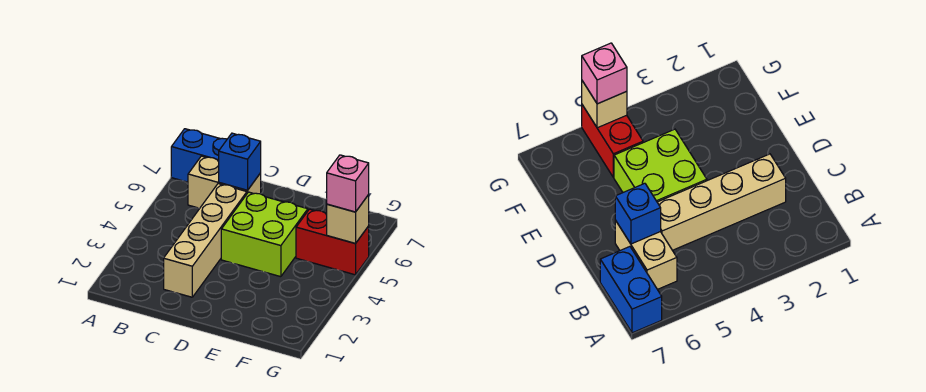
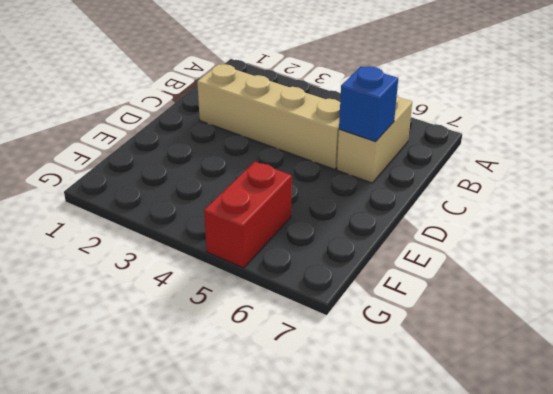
none -> blue brick A7:B7 level 1
none -> lime brick D4:E5 level 1

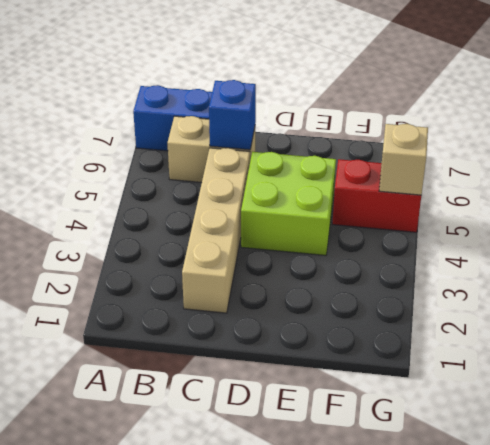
none -> pink brick G5 level 3

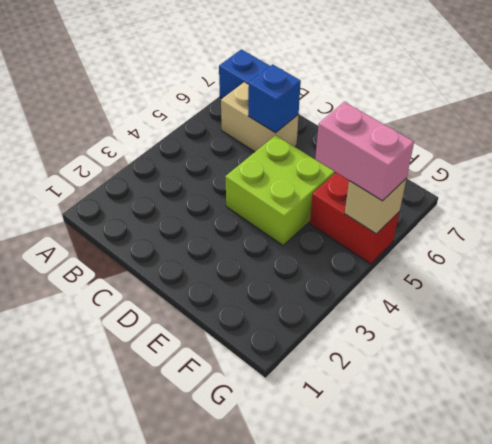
pink brick F5:G5 level 3 -> pink brick G5 level 3
none -> tan brick C2:C5 level 1

